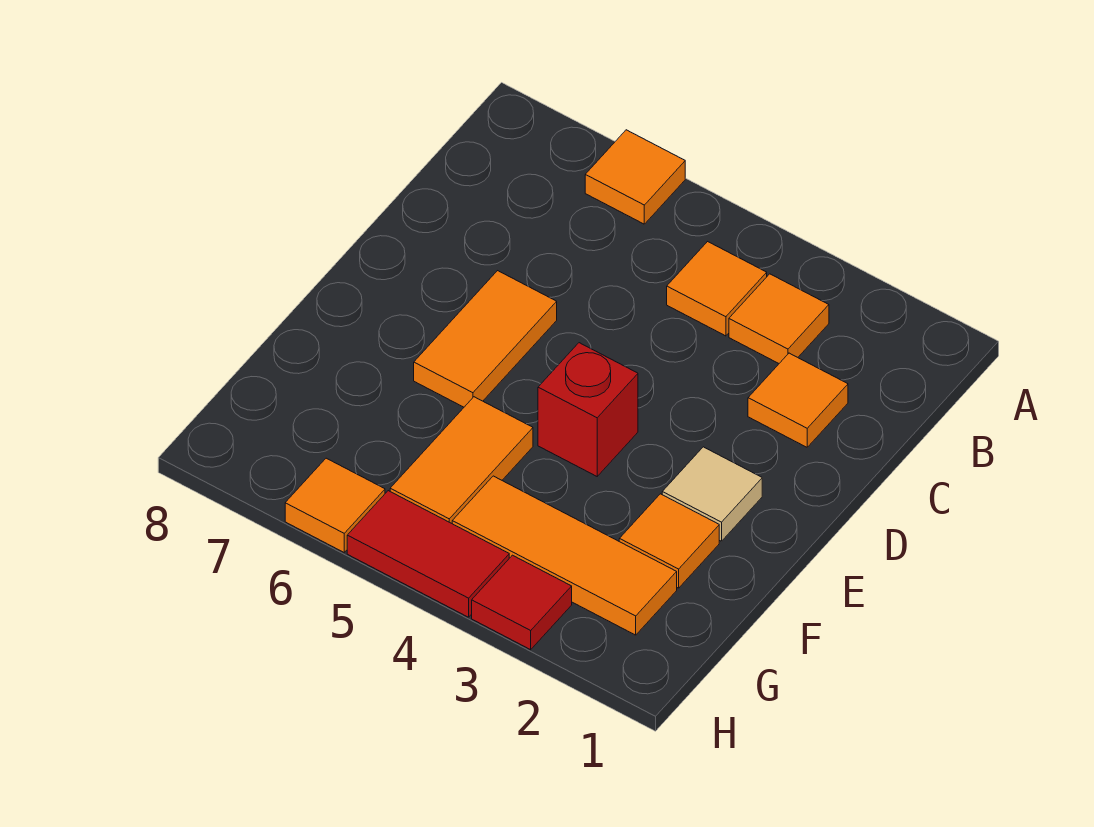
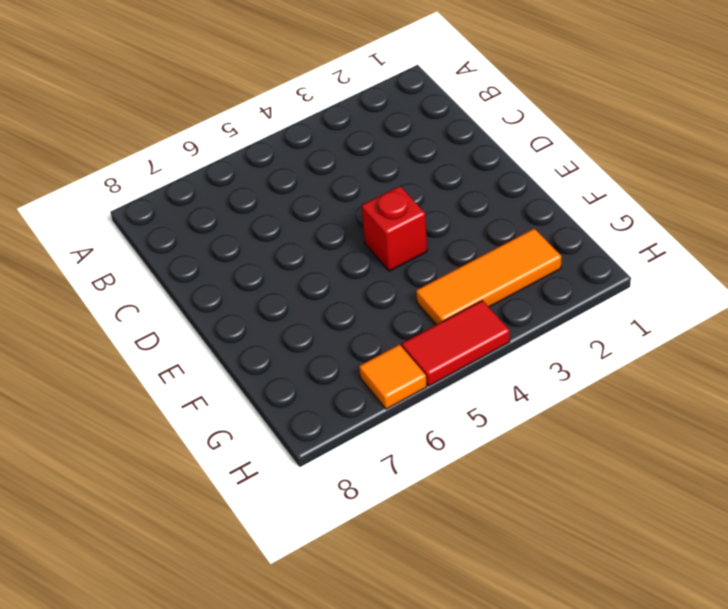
none -> orange tile A6 level 1
none -> orange tile B3 level 1
none -> orange tile B4 level 1

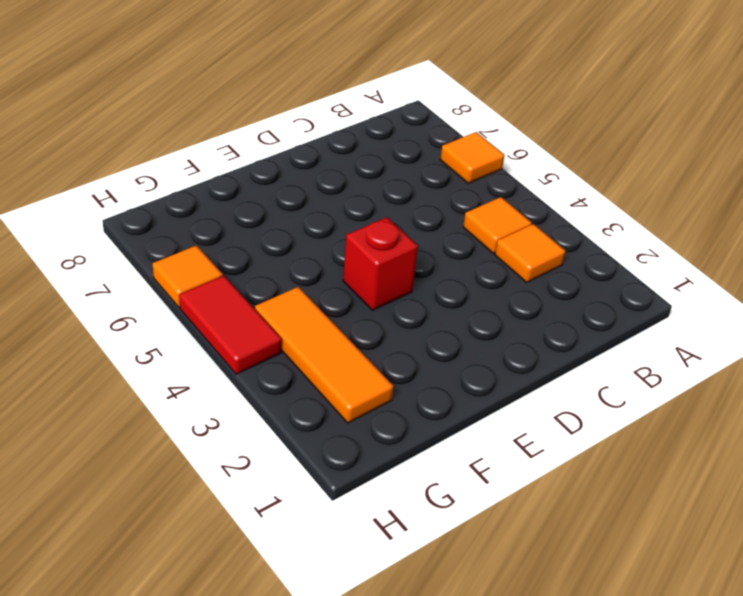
none -> orange tile C2 level 1
none -> orange tile D6:E6 level 1
none -> tan tile E2 level 1

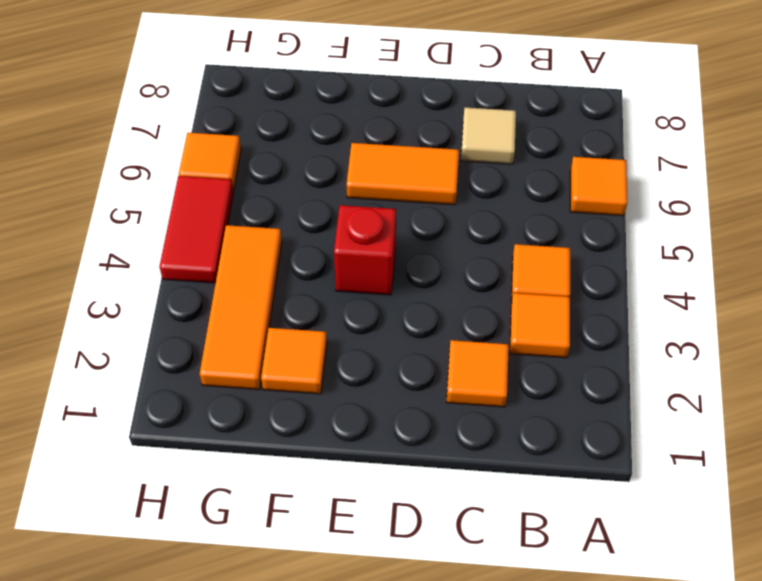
tan tile C7 level 1 -> tan tile E2 level 1
none -> orange tile F5:G5 level 1
none -> red tile H3 level 1

